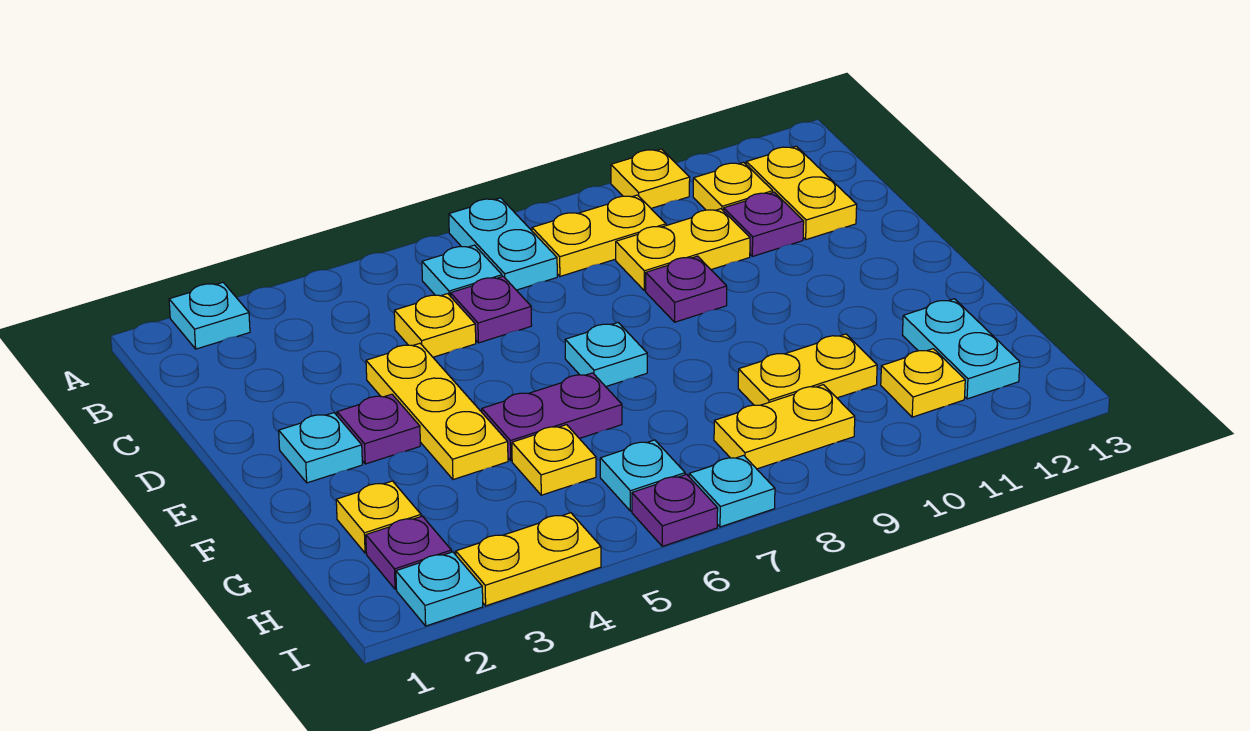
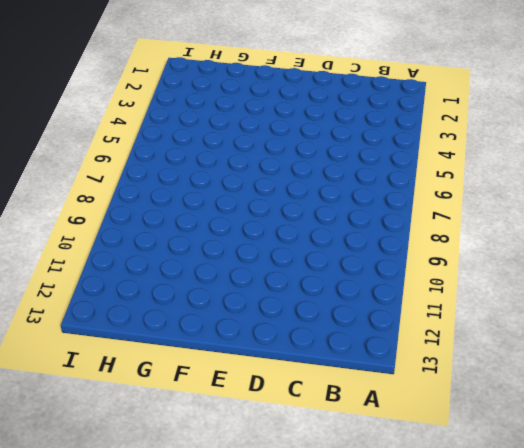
none -> cyan plate A2 level 1
none -> cyan plate A7:B7 level 1
none -> yellow plate A10 level 1

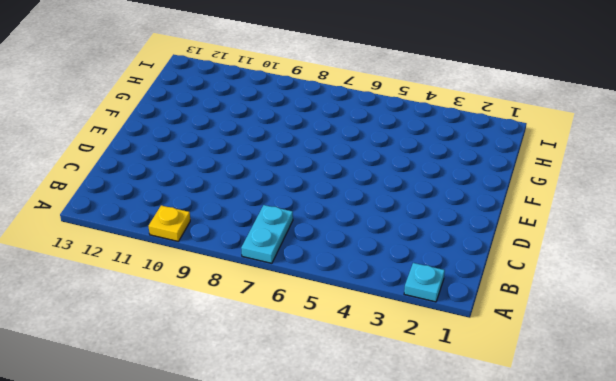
none -> cyan plate B6 level 1
none -> yellow plate B8:B9 level 1
none -> yellow plate B11 level 1

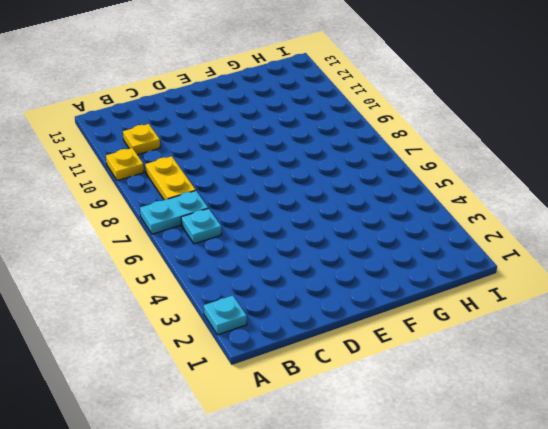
none -> yellow plate B12:C12 level 1
none -> yellow plate C5 level 1
none -> purple plate C6 level 1

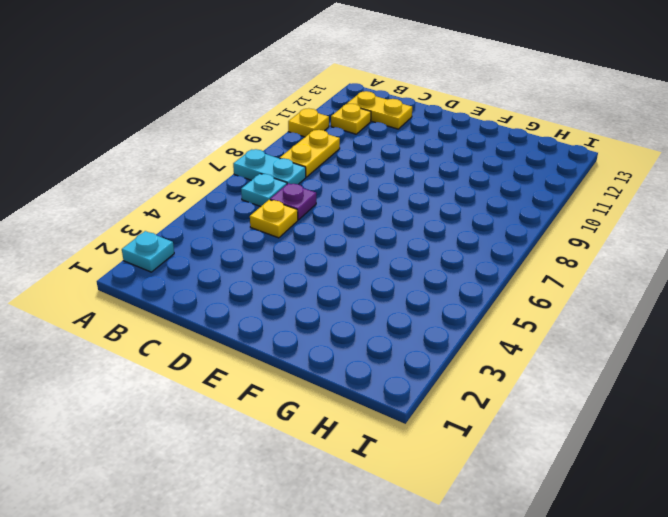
none -> yellow plate C9:C10 level 1
none -> purple plate C11 level 1
none -> yellow plate D4:F4 level 1

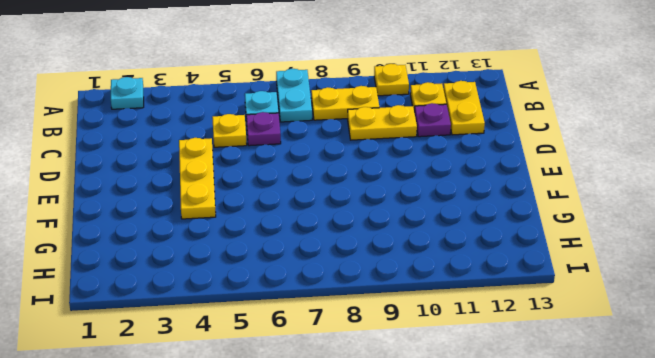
none -> purple plate D9 level 1
none -> cyan plate E2 level 1
none -> purple plate E3 level 1

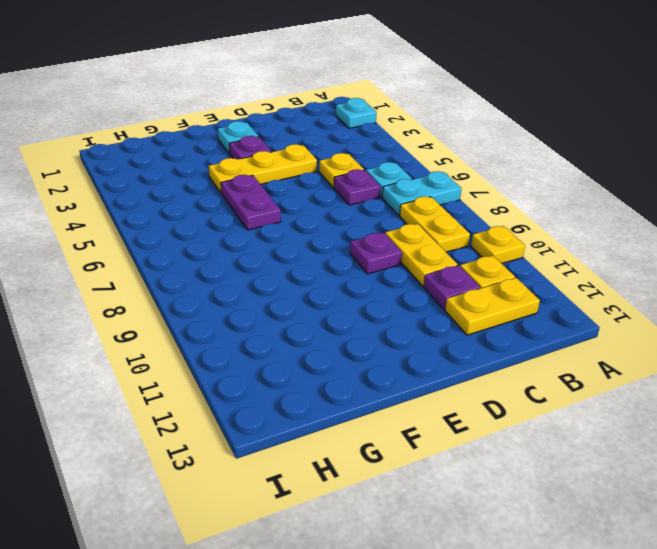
none -> cyan plate E7 level 1
none -> yellow plate G2 level 1
none -> yellow plate G5 level 1

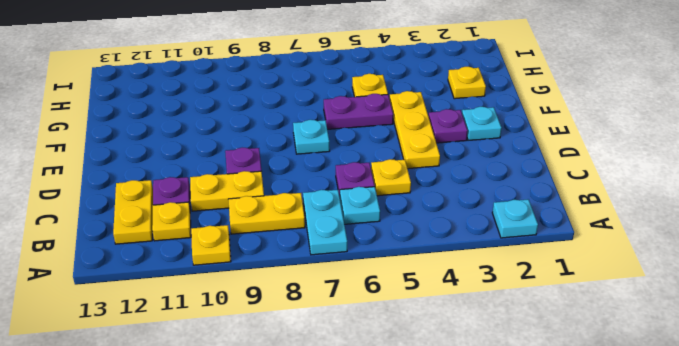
none -> yellow plate G9:G10 level 1
none -> cyan plate G12:H12 level 1
none -> purple plate H2 level 1

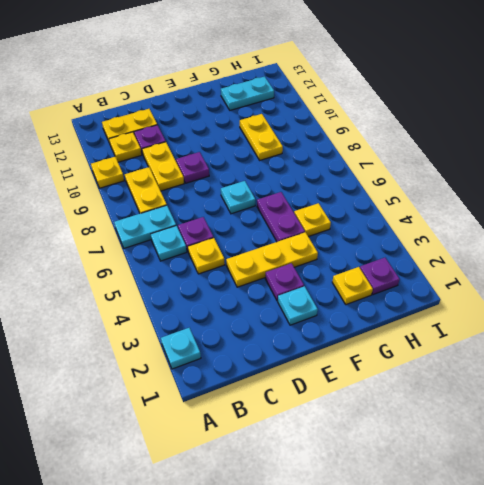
none -> cyan plate H6 level 1
none -> yellow plate H8:H9 level 1
none -> yellow plate H11 level 1

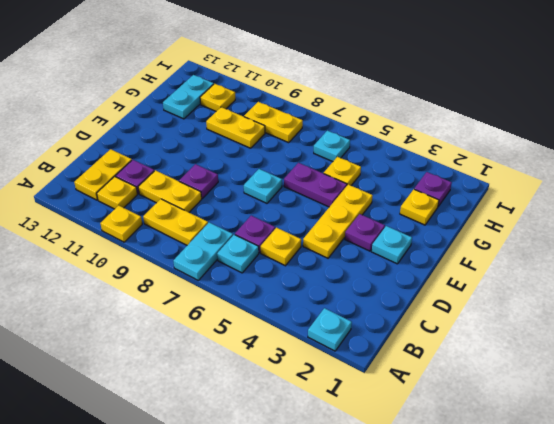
none -> cyan plate I2 level 1
none -> yellow plate I3:I4 level 1
none -> purple plate I6 level 1

